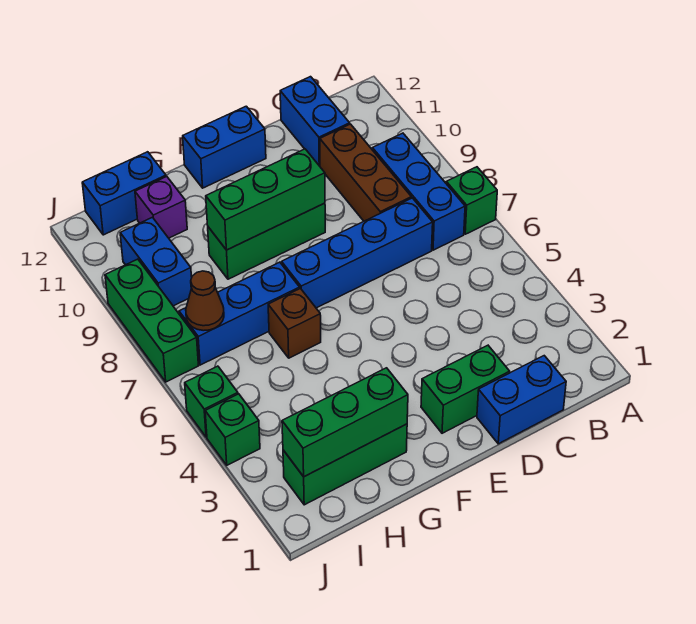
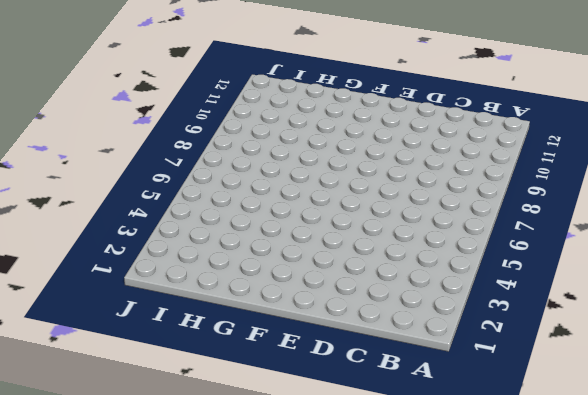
none -> green brick A7 level 1
none -> blue brick B7:B9 level 1
none -> blue brick C1:D1 level 1

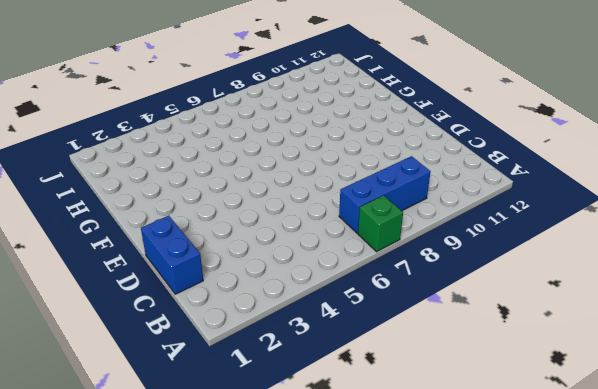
none -> blue brick C7:F7 level 1
none -> brown brick C8:C10 level 1
none -> blue brick C11:C12 level 1

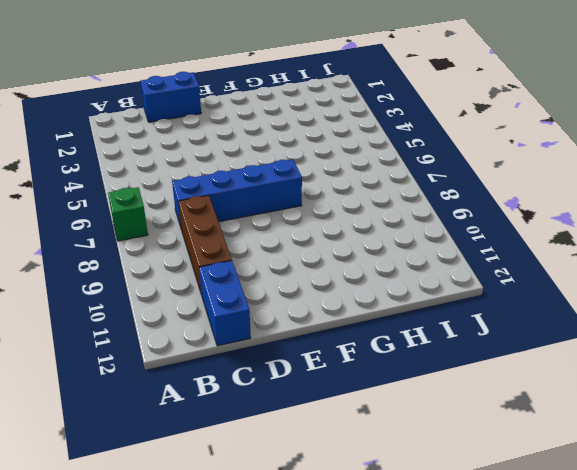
none -> blue brick B7:B9 level 1
none -> green brick D2:E2 level 1
none -> green brick E9:G9 level 1

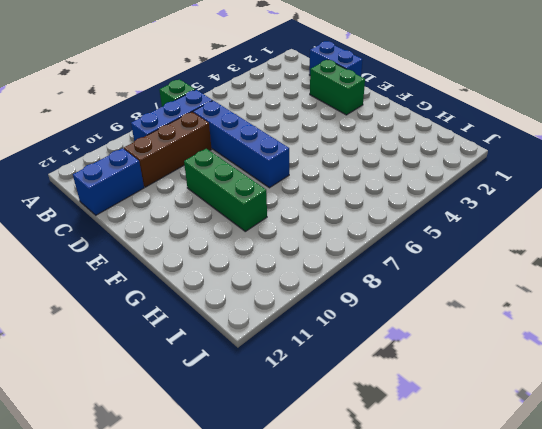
none -> blue brick E12:F12 level 1
none -> green brick G2:I2 level 1
none -> brown brick G6 level 1

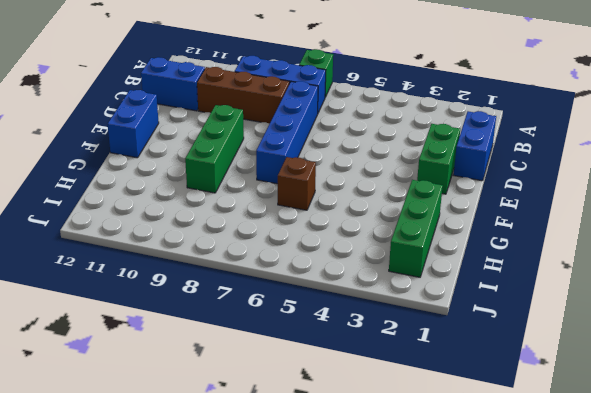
none -> blue brick G7:I7 level 1
none -> purple brick H11 level 1
none -> blue brick H12:I12 level 1

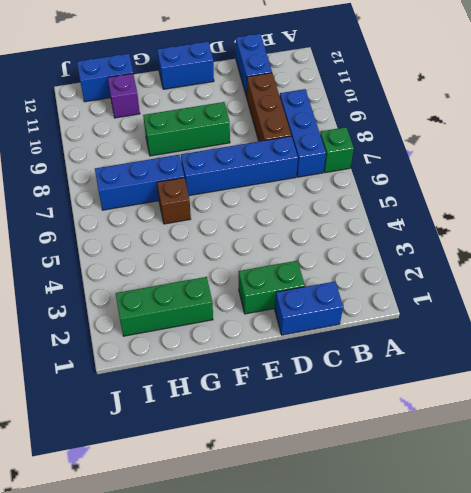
none -> blue brick I9:I10 level 1
none -> green brick J4 level 1
none -> green brick J5 level 1

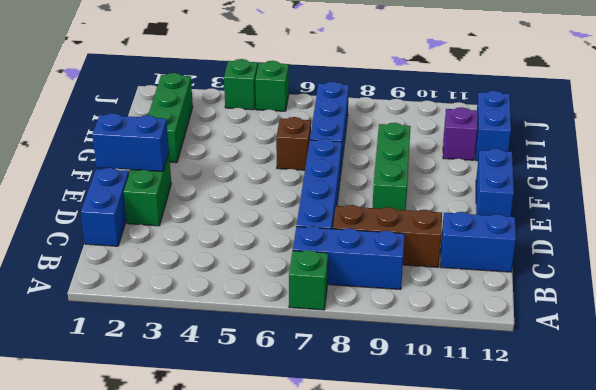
blue brick E1:E2 level 2 -> blue brick I9:I10 level 1
none -> green brick J7:J9 level 1
none -> green brick E9:G9 level 2
none -> green brick G2:I2 level 2

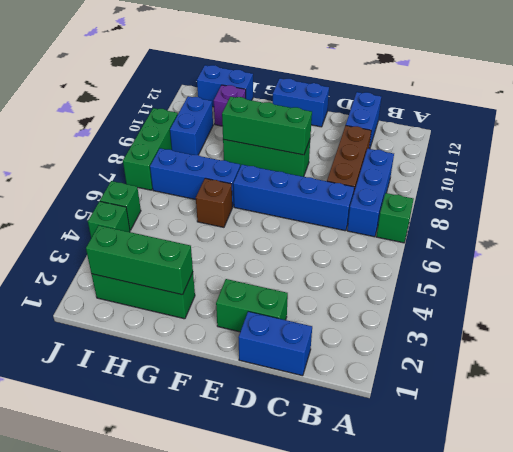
none -> brown cone I7 level 2

